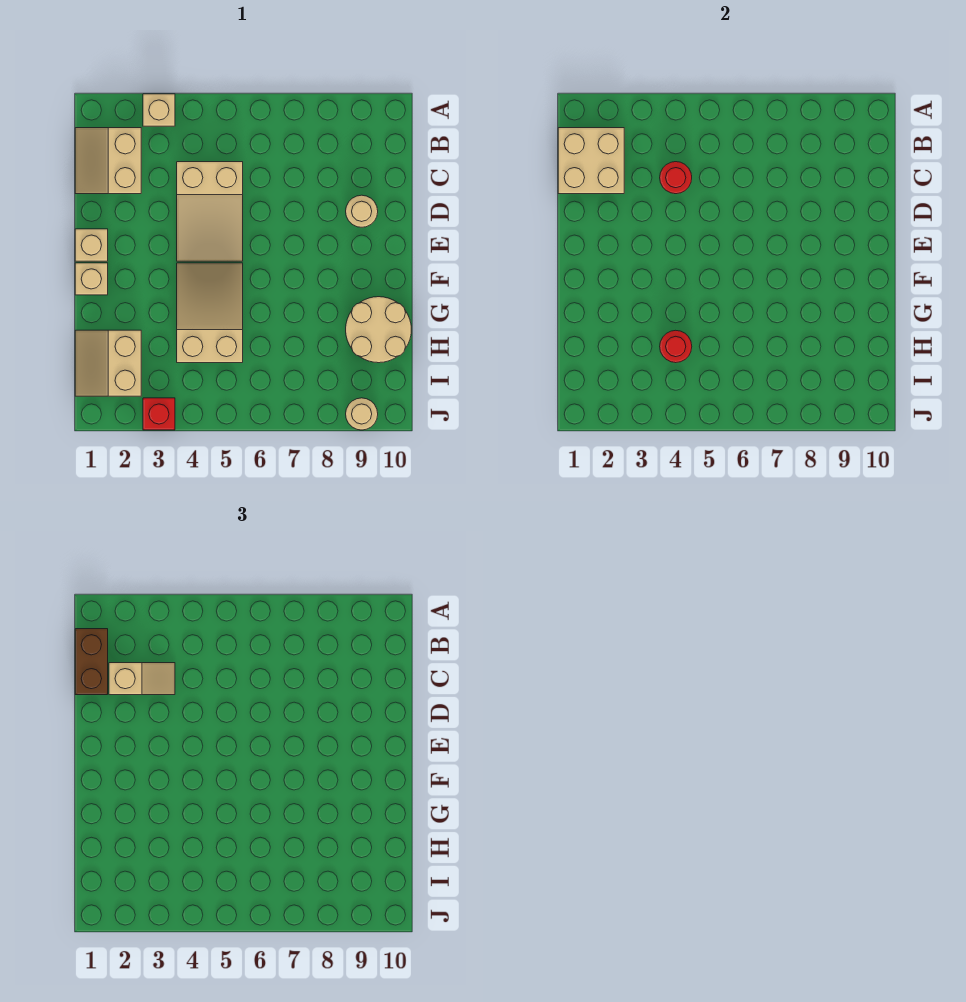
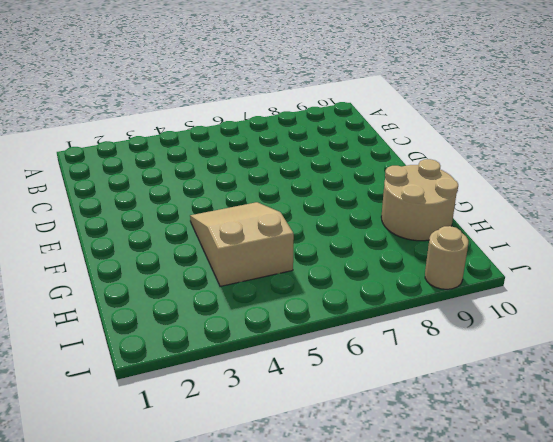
none -> tan brick A3 level 1
none -> tan slope B1:C2 level 1 top 2
none -> tan slope C4:E5 level 1 top C

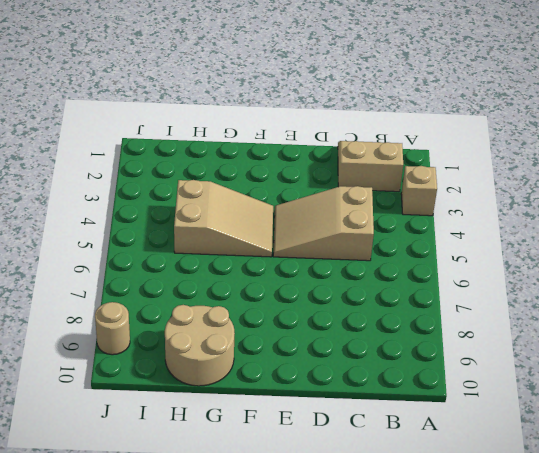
none -> tan round brick D9 level 1
none -> tan brick E1 level 1
none -> tan brick F1 level 1

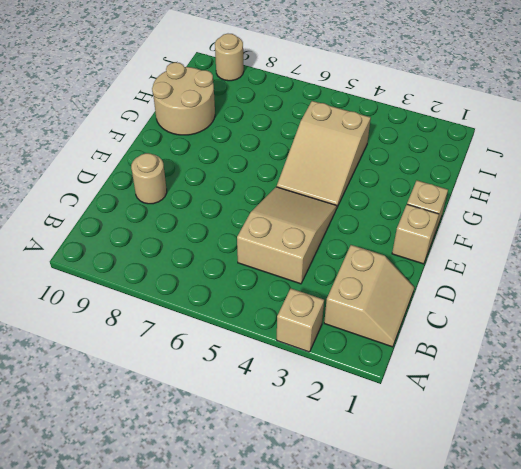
none -> tan slope H1:I2 level 1 top 2
none -> red brick J3 level 1
none -> tan brick B1:C2 level 2

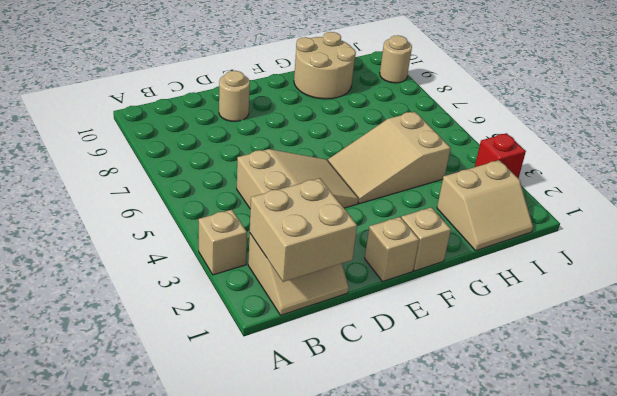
none -> red round brick C4 level 2
none -> red round brick H4 level 2
none -> brown brick B1:C1 level 3

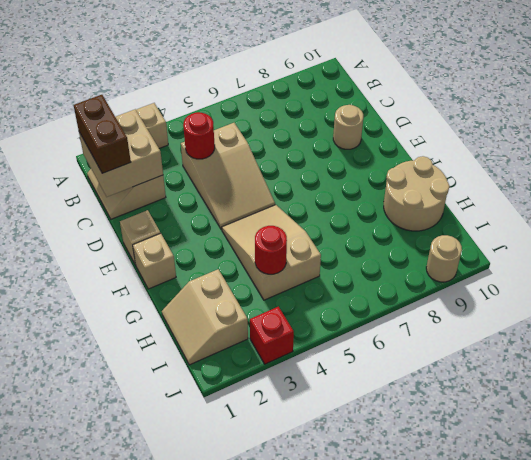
none -> tan slope C2:C3 level 3 top 2

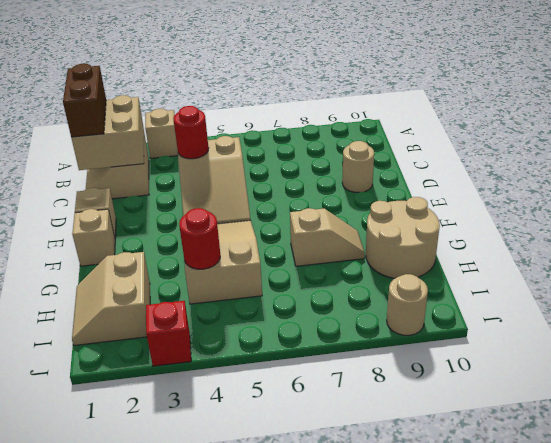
tan slope G7:G8 level 1 top 7 -> tan slope C2:C3 level 3 top 2

